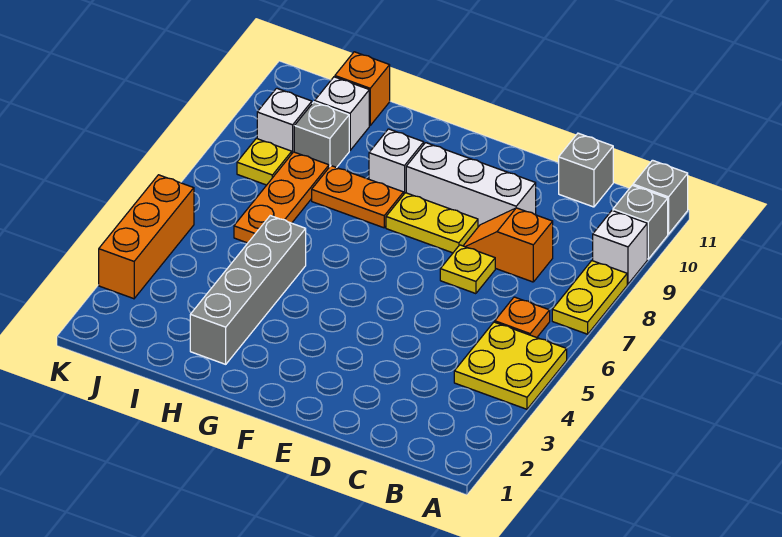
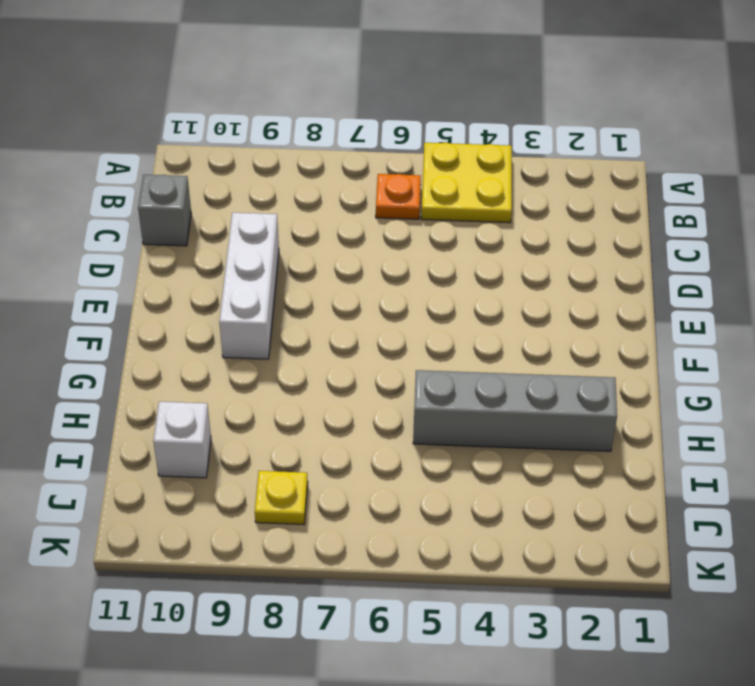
none -> yellow plate A7:A8 level 1
none -> white brick A9 level 1
none -> grey brick A10 level 1

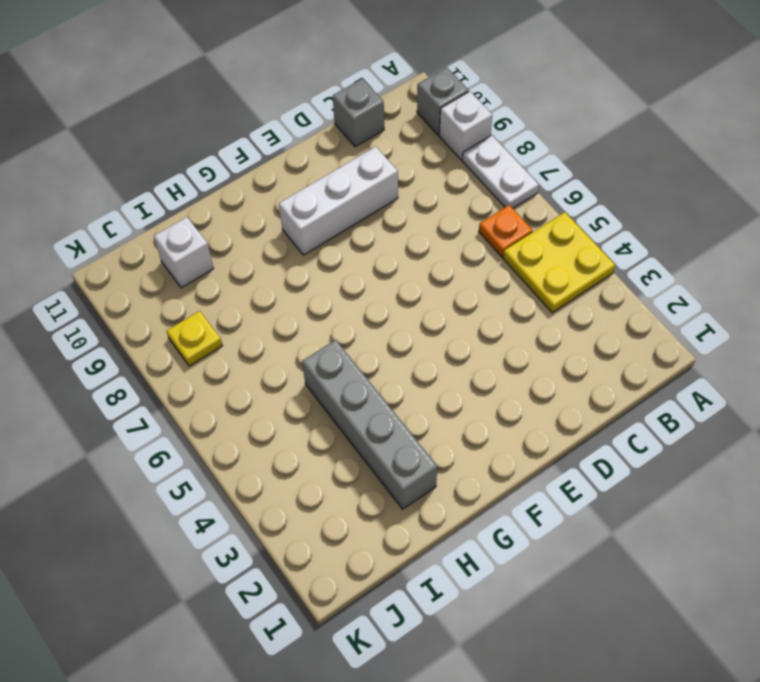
white plate A7:A8 level 1 -> yellow plate A7:A8 level 1
none -> grey brick A11 level 1
none -> orange slope C8:D8 level 1 top C
none -> yellow plate D7 level 1

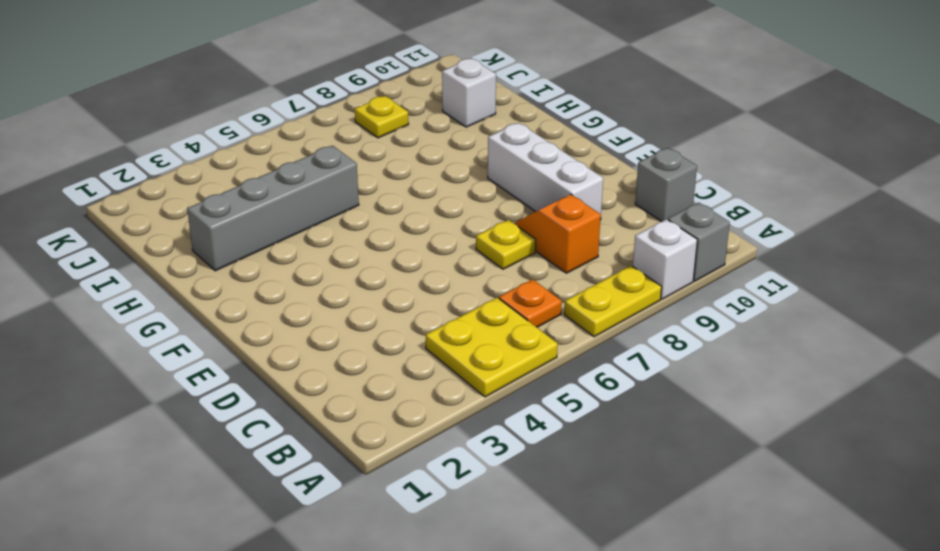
none -> grey brick A11 level 1
none -> yellow plate E8:F8 level 1
none -> orange plate G8:H8 level 1

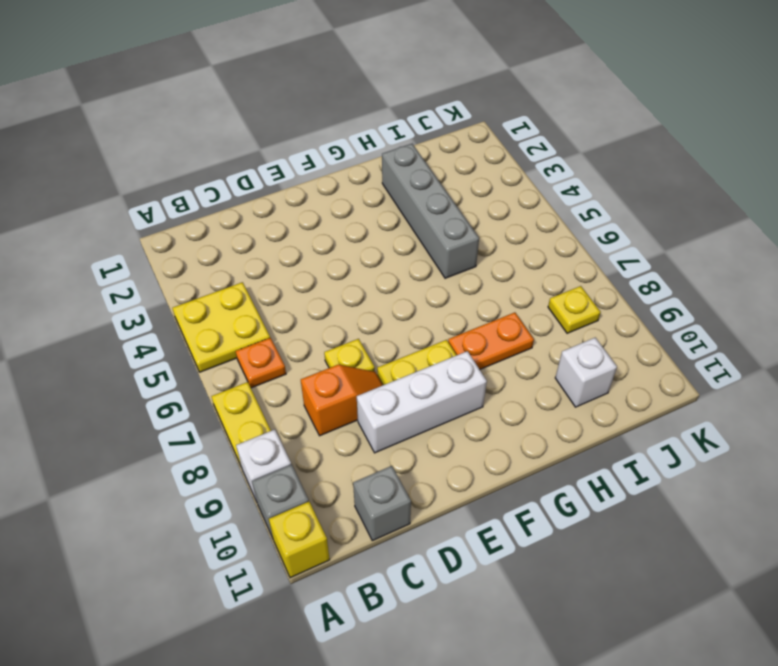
yellow brick A11 level 1 -> grey brick A11 level 1
none -> white brick G9 level 1
none -> orange plate I6:I8 level 1
none -> grey brick I9 level 1

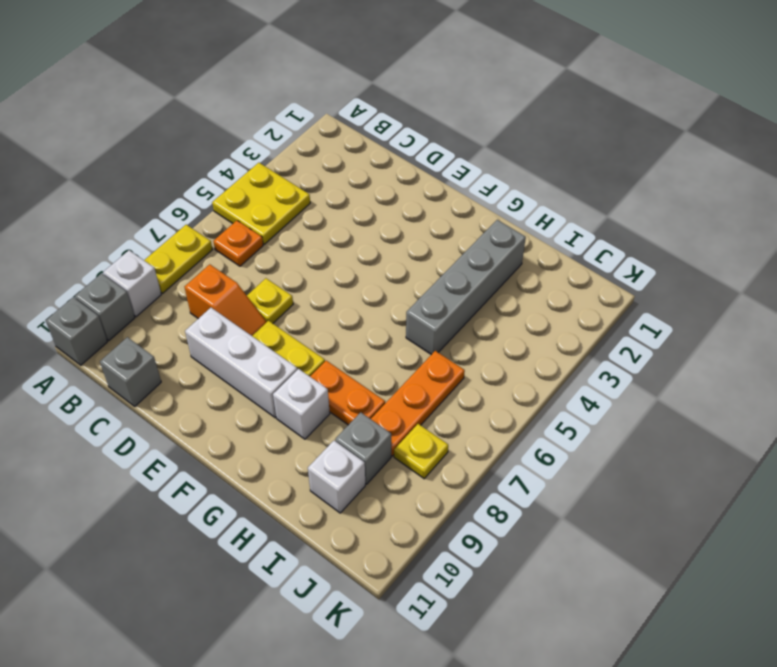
none -> orange brick I11 level 1
none -> white brick J9 level 1
none -> orange brick K3:K5 level 1

